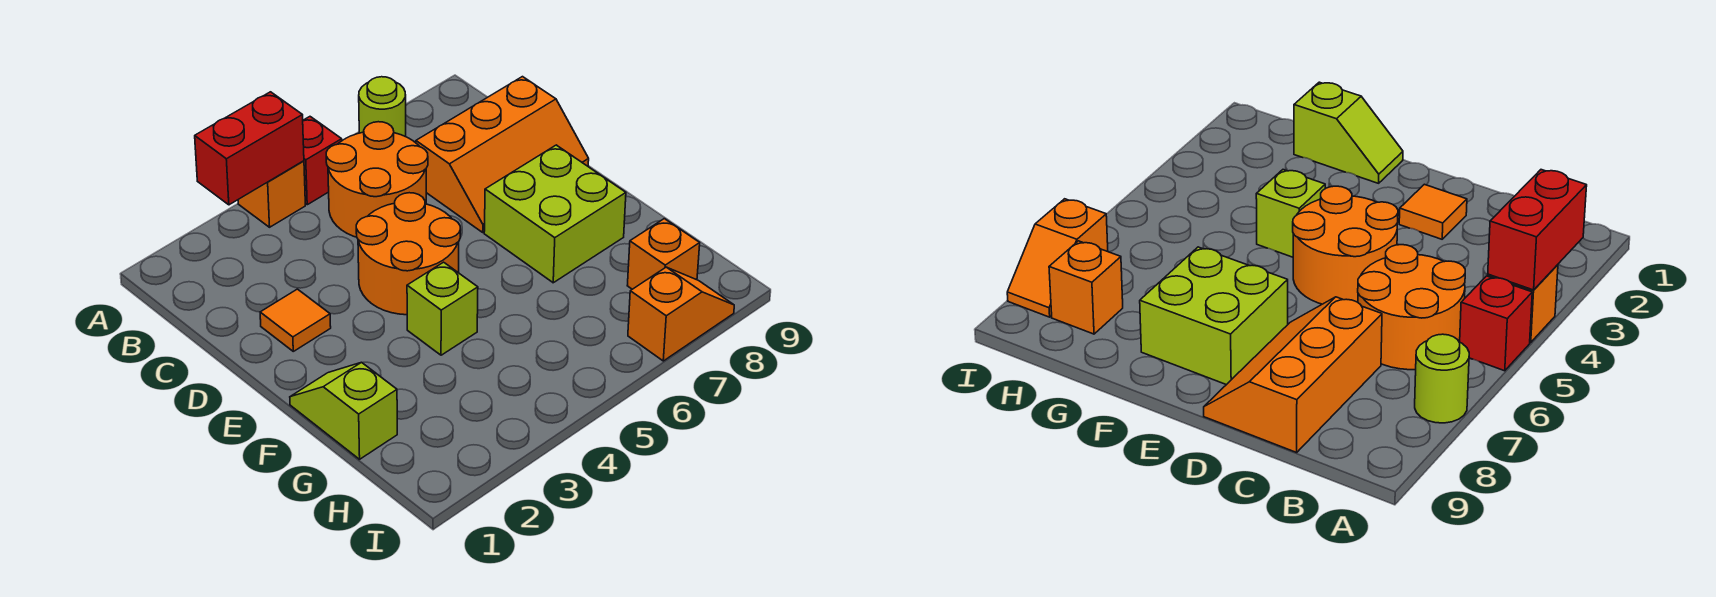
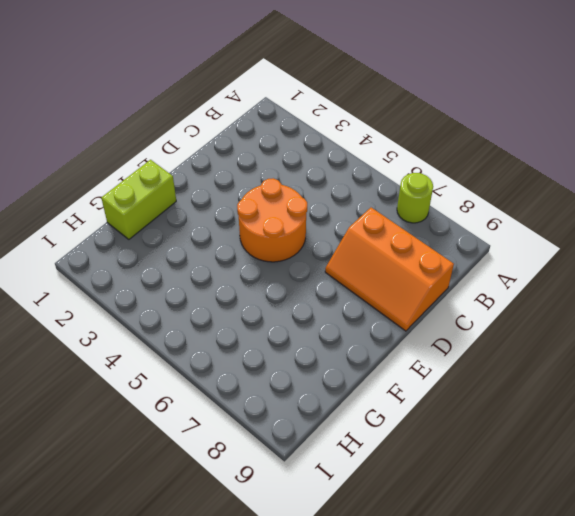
lime brick F1:G1 level 1 -> lime slope F1:G1 level 1 top G
none -> orange brick A4 level 1
none -> red brick A5 level 1
none -> orange round brick B5:C6 level 1

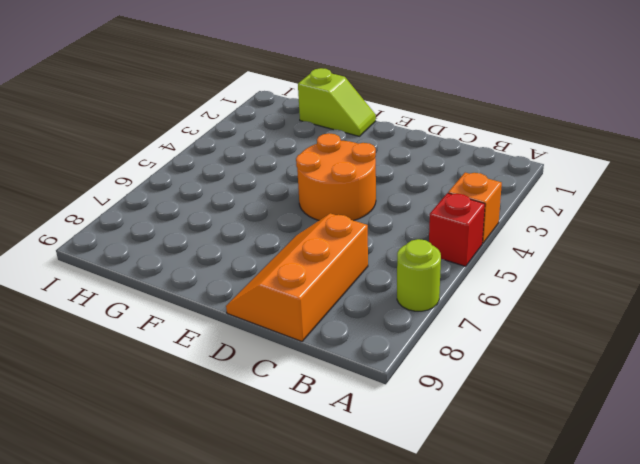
none -> orange round brick B5:C6 level 1
none -> orange tile D2 level 1
none -> lime brick E7:F8 level 1

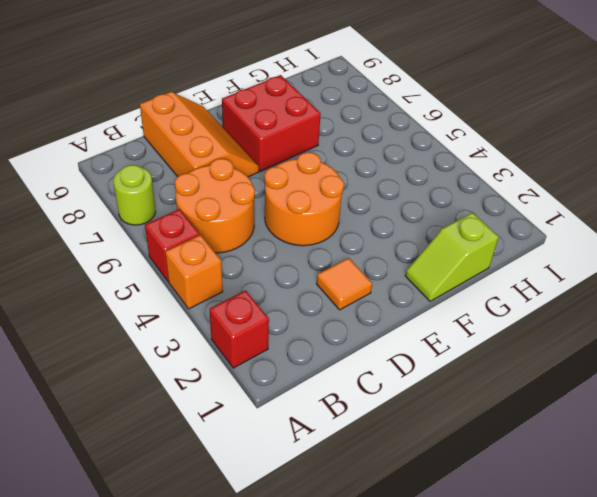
red brick A2 level 1 -> none
red brick E7:F8 level 1 -> lime brick E7:F8 level 1
none -> lime brick F4 level 1
none -> orange brick H8 level 1
none -> orange slope I7:I8 level 1 top 7

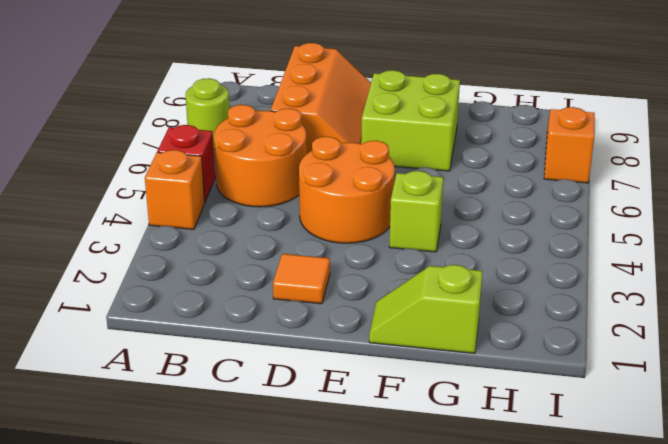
none -> orange brick H8 level 1
none -> red brick A3:A4 level 2

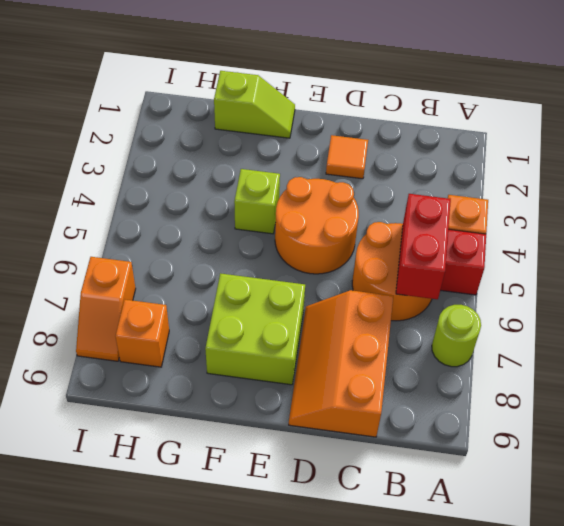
red brick B5:B6 level 2 -> red brick A3:A4 level 2

